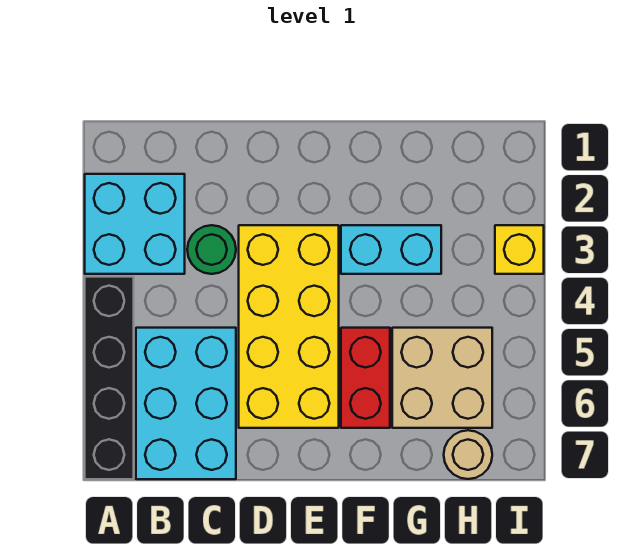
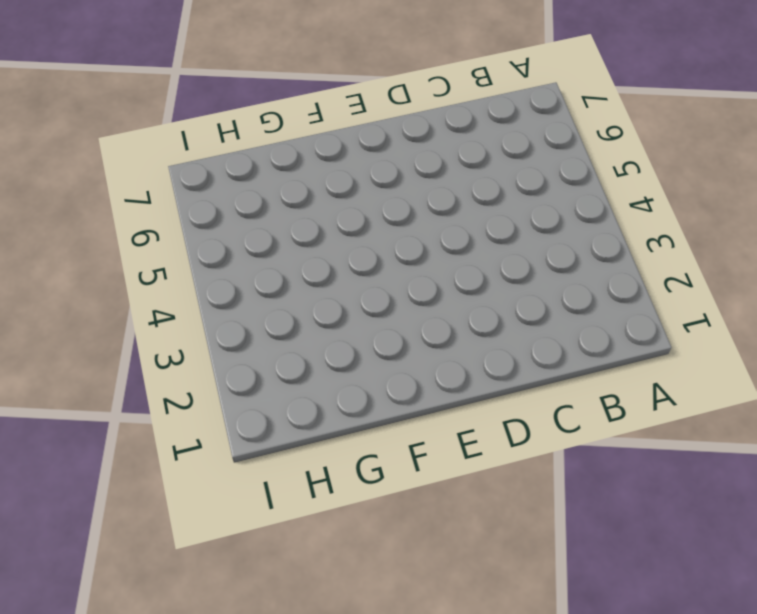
none -> cyan brick A2:B3 level 1
none -> black brick A4:A7 level 1

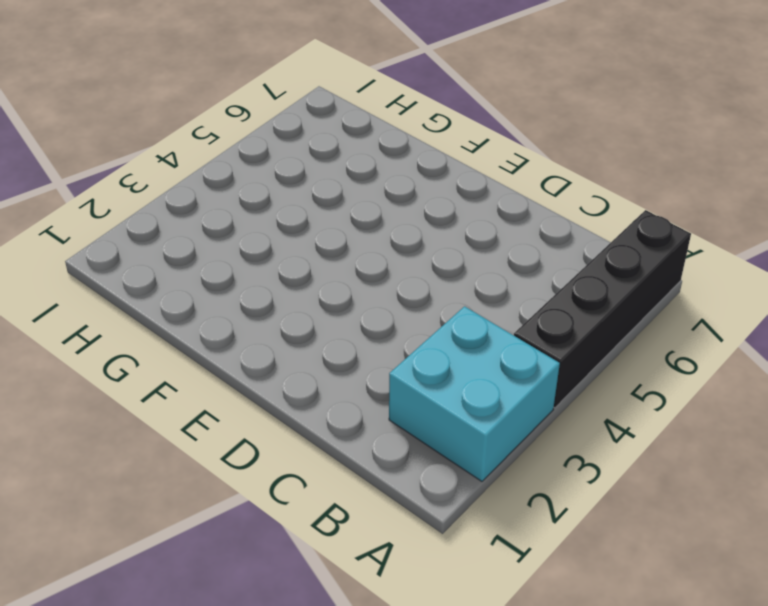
none -> cyan brick B5:C7 level 1
none -> green round brick C3 level 1

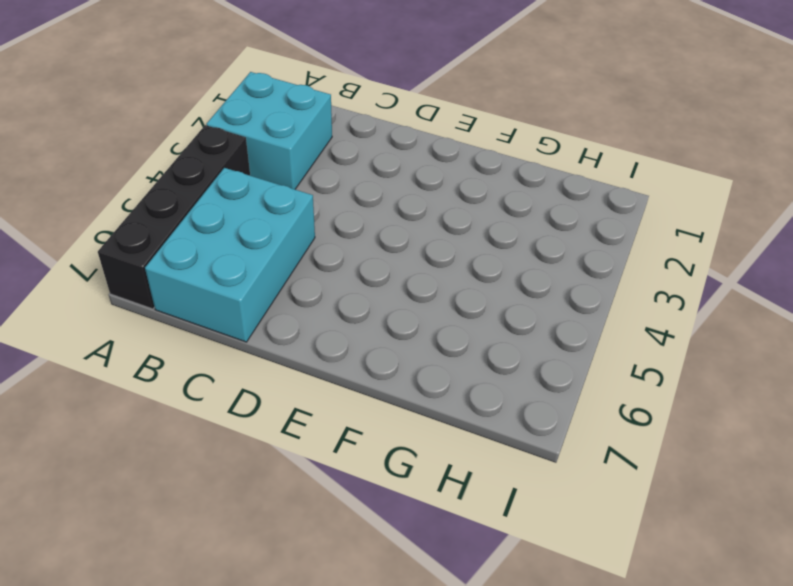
none -> green round brick C3 level 1
none -> yellow brick D3:E6 level 1

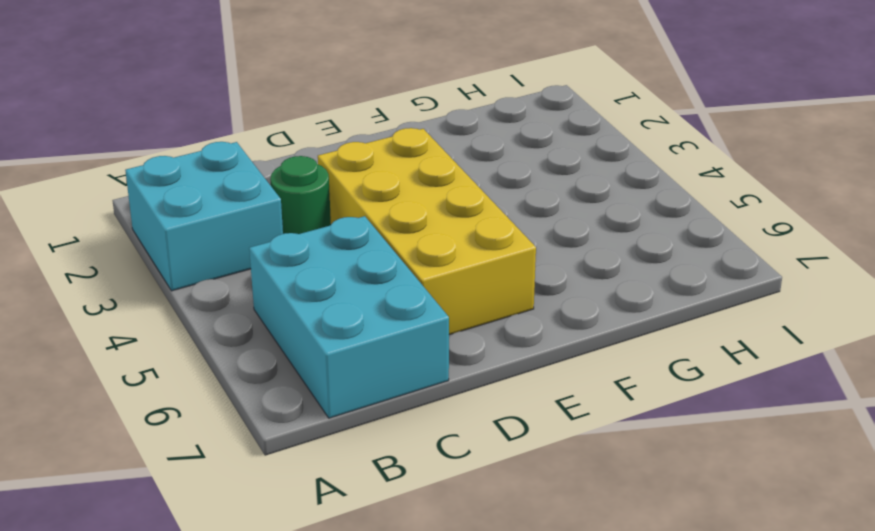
none -> black brick A4:A7 level 1
none -> cyan brick F3:G3 level 1

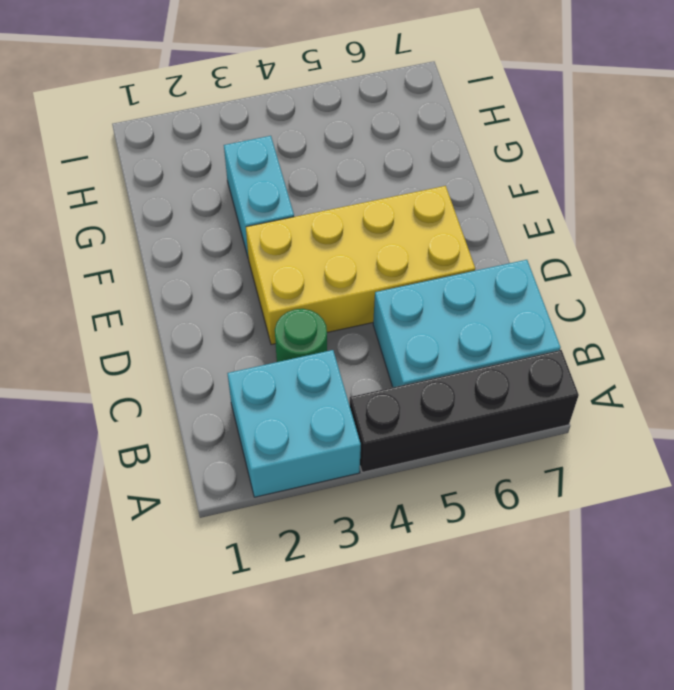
none -> red brick F5:F6 level 1
none -> tan brick G5:H6 level 1

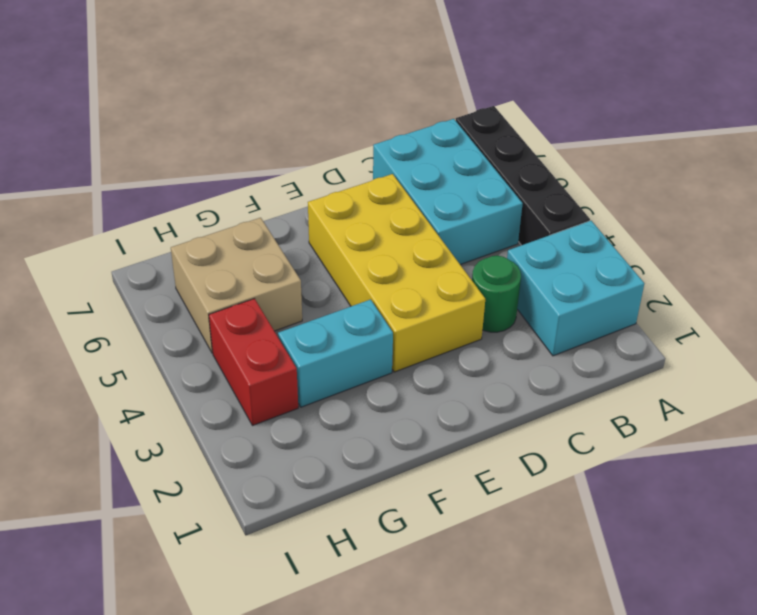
red brick H3:H4 level 1 -> red brick F5:F6 level 1
none -> tan round brick H7 level 1
none -> yellow brick I3 level 1

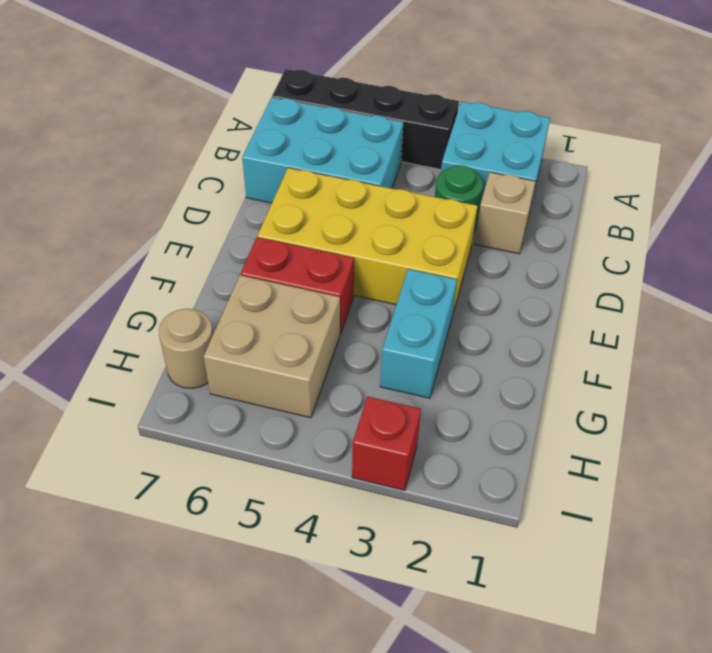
tan brick C2 level 1 -> none
red brick I3 level 1 -> yellow brick I3 level 1

